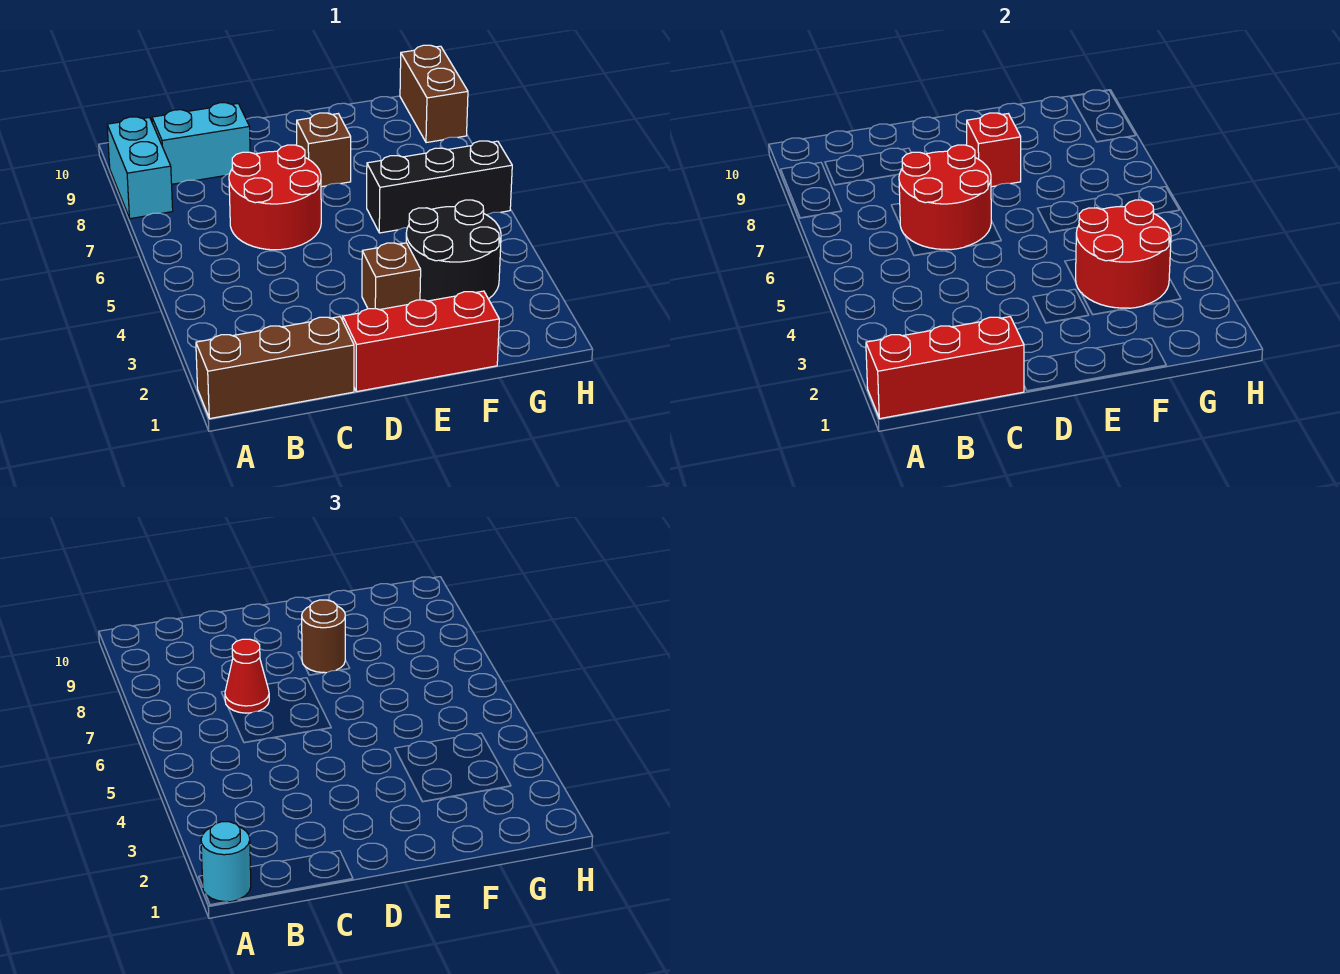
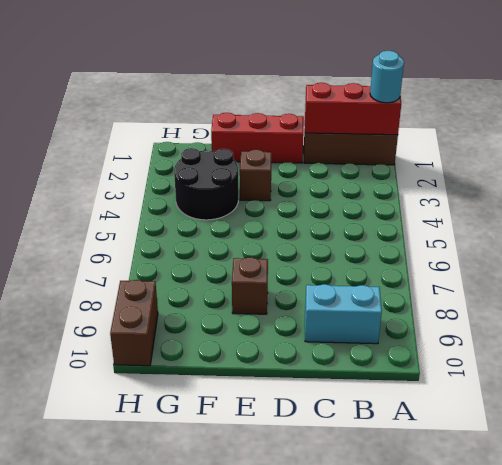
none -> cyan brick A8:A9 level 1
none -> red round brick C6:D7 level 1
none -> black brick F6:H6 level 1

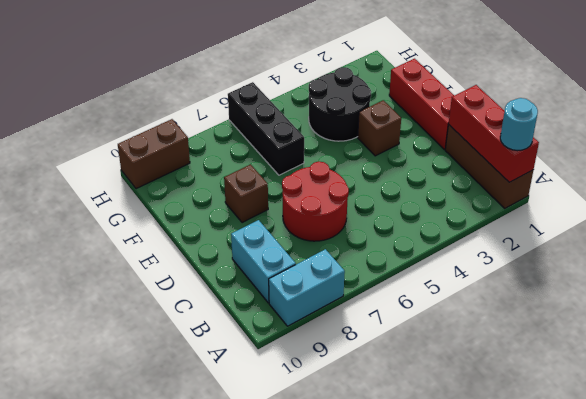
none -> red round brick C6:D7 level 2
none -> red brick E8 level 2
none -> red round brick F3:G4 level 2

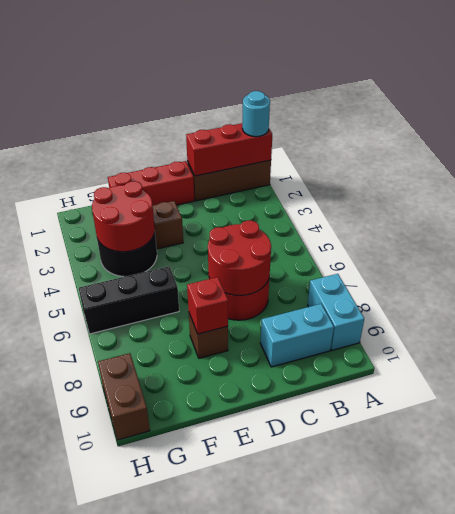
none -> red cone C7 level 3
none -> brown round brick E8 level 3

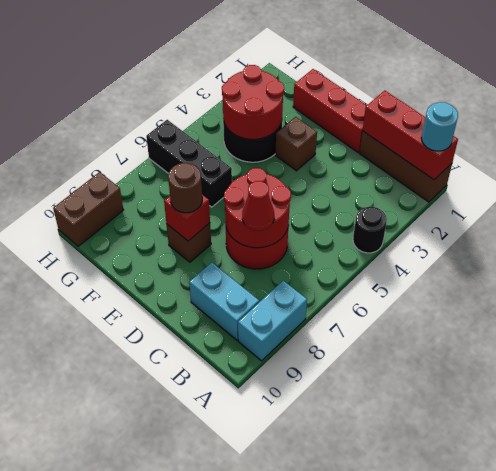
black round brick A4 level 1 -> none

